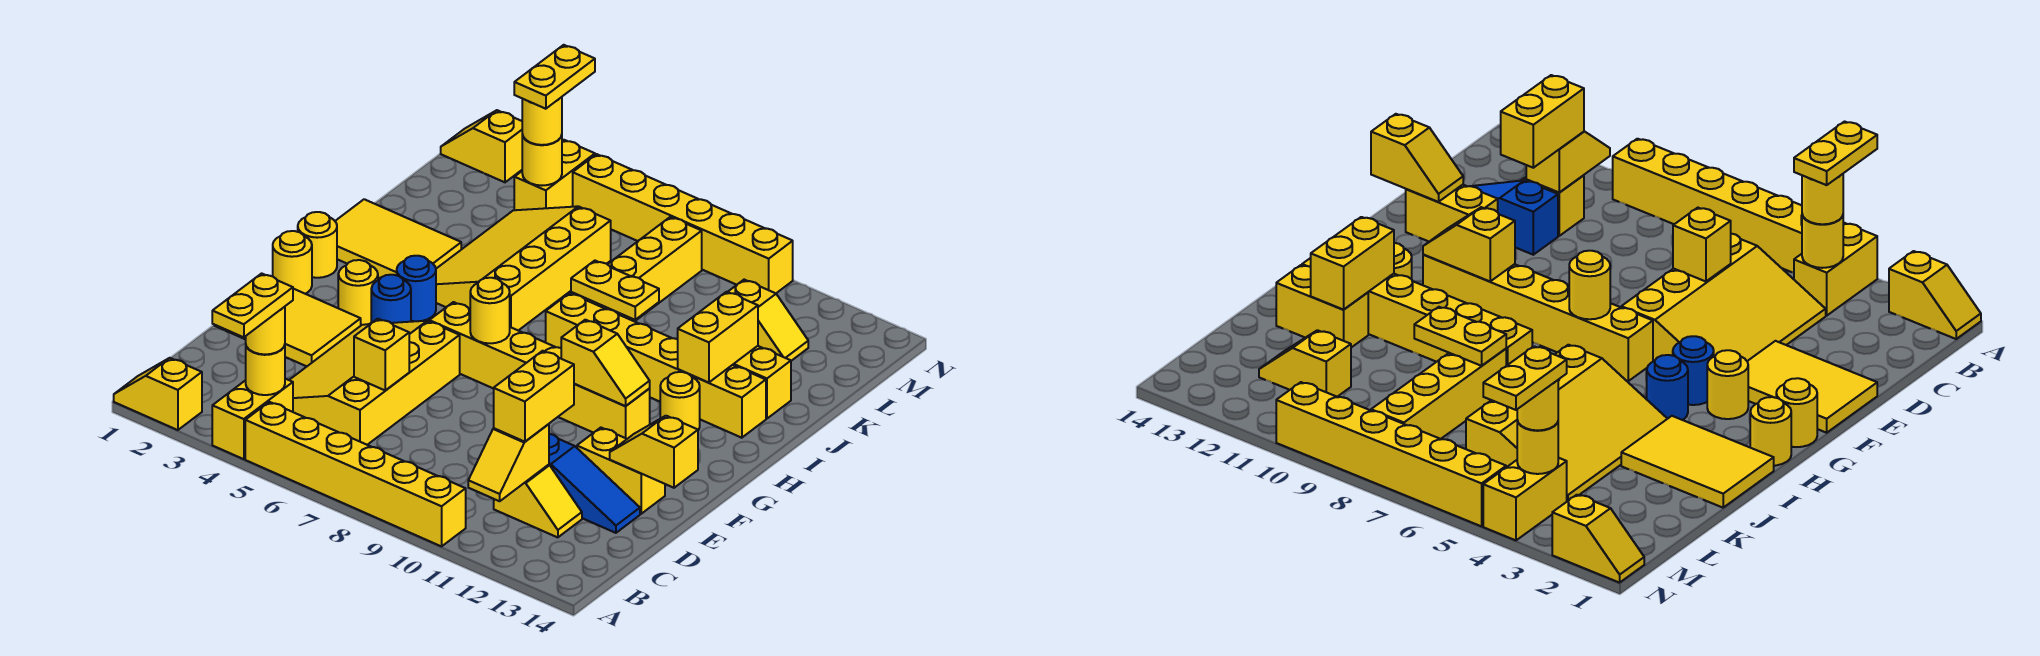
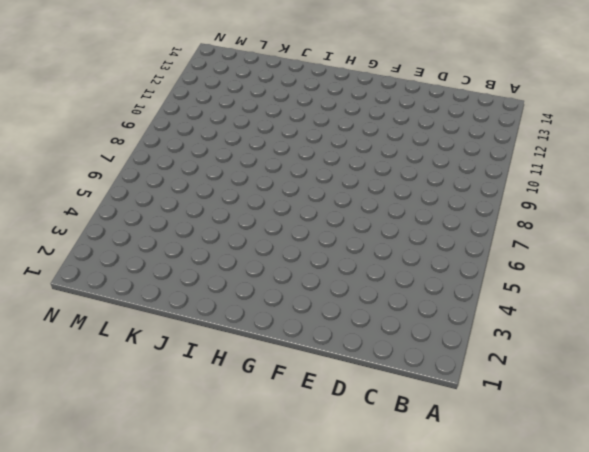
none -> yellow slope A1:A2 level 1 top 2
none -> yellow brick A4:B4 level 1
none -> yellow brick A5:A10 level 1
none -> yellow slope C4:F6 level 1 top 6

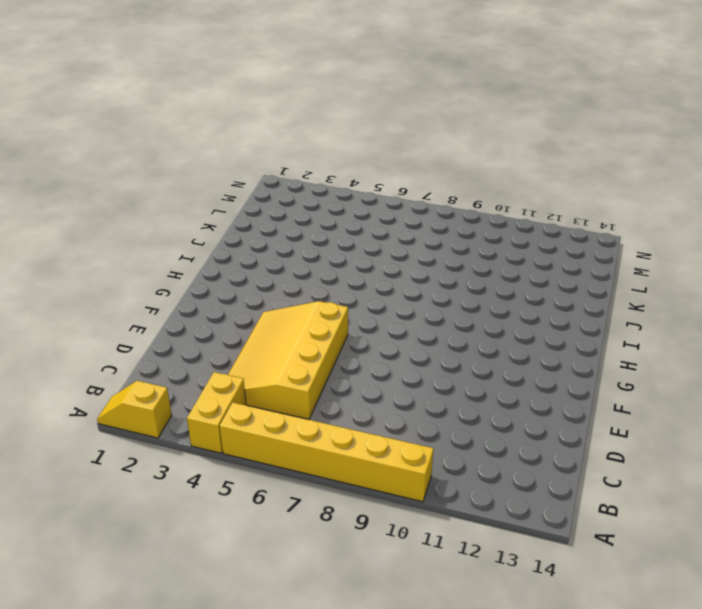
none -> yellow slope C11:C12 level 1 top 11
none -> blue slope D11:D13 level 1 top 11
none -> yellow tile E1:F3 level 1
none -> yellow brick E12:E13 level 1

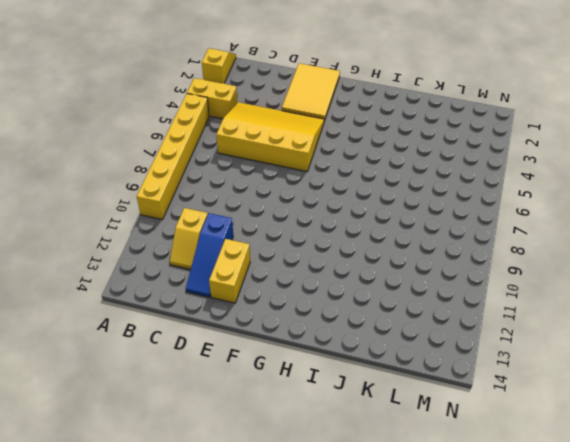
none -> yellow round brick G1 level 1
none -> yellow round brick G3 level 1
none -> blue round brick G4 level 1
none -> yellow brick G6:G11 level 1

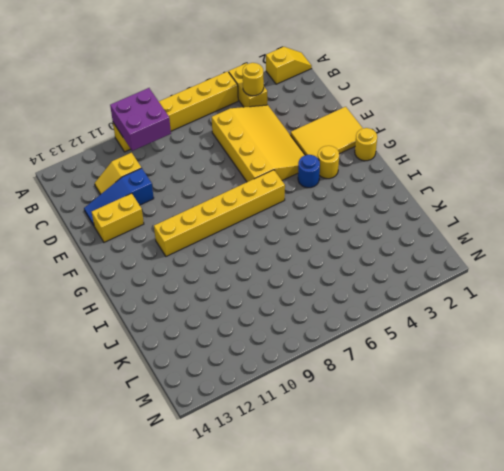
purple brick A9:B10 level 2 -> none
none -> yellow round brick H1 level 1
none -> blue round brick H4 level 1
none -> yellow round brick H12 level 1
none -> yellow tile I1:J3 level 1

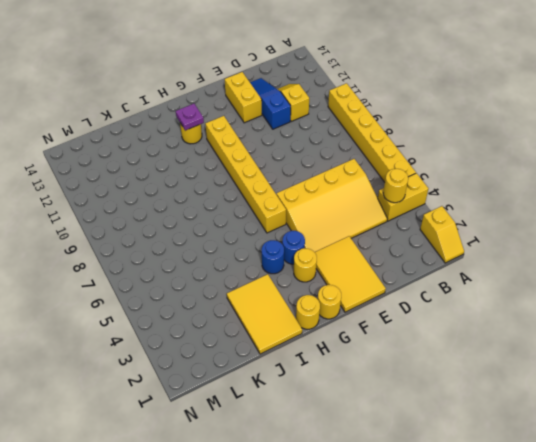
purple plate H12 level 2 -> none
none -> yellow slope I4:L6 level 1 top 6
none -> yellow brick I8:I13 level 1
none -> yellow brick J8:M8 level 1
none -> yellow brick J12:J13 level 1

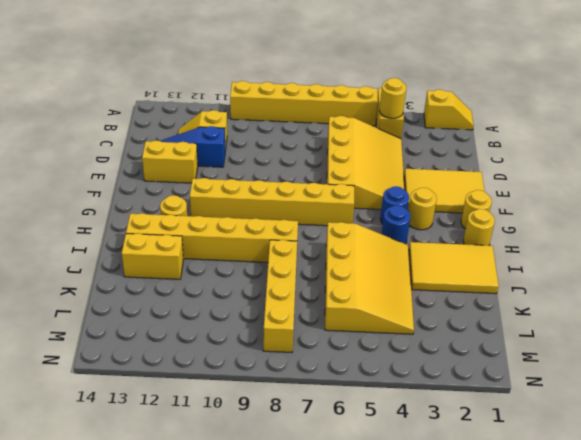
none -> yellow slope L11:L12 level 1 top 11
none -> yellow brick M4:N4 level 1
none -> yellow slope N1:N2 level 1 top 2
none -> yellow brick N5:N10 level 1

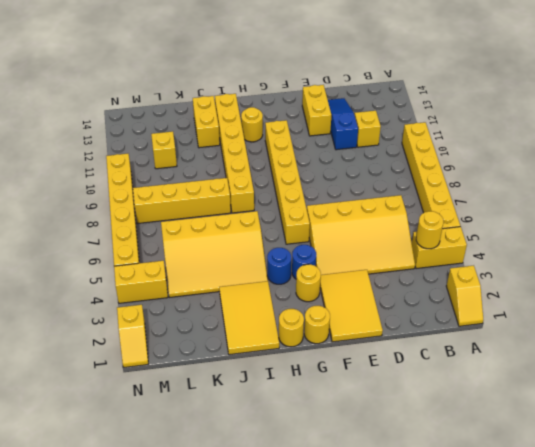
none -> yellow slope B11:C11 level 2 top C
none -> yellow brick D6 level 2
none -> yellow slope E13:E14 level 2 top 14
none -> yellow round brick G7 level 2

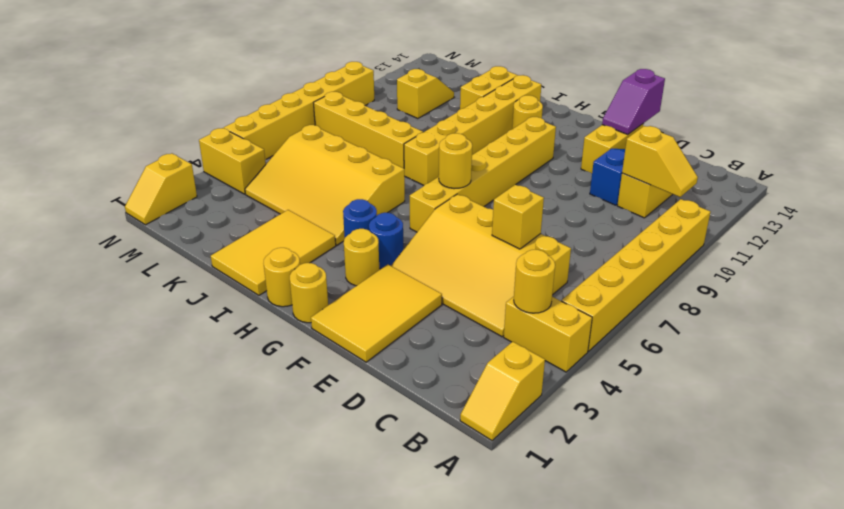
purple slope E13:E14 level 2 top 14 -> yellow slope E13:E14 level 2 top 14
none -> yellow slope G10:G11 level 2 top 10
none -> yellow brick I12:J12 level 2
none -> yellow plate J8:J9 level 2
none -> yellow round brick M4 level 2

